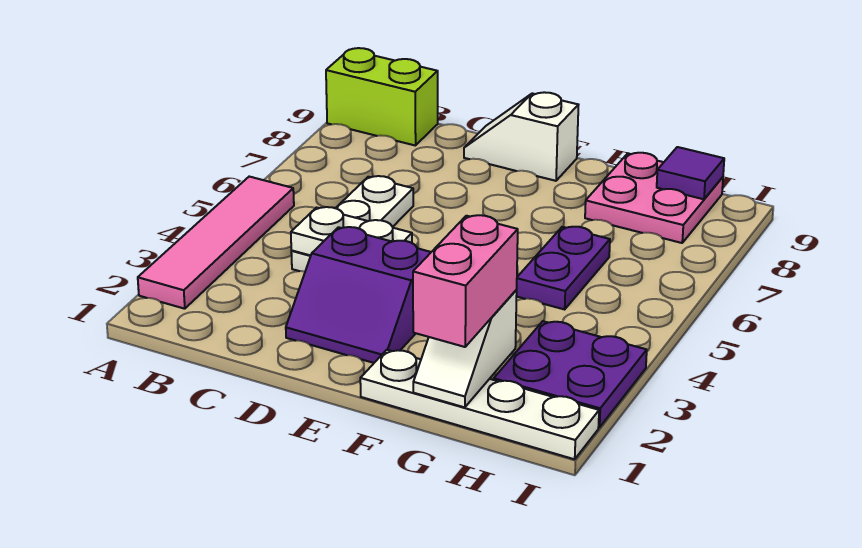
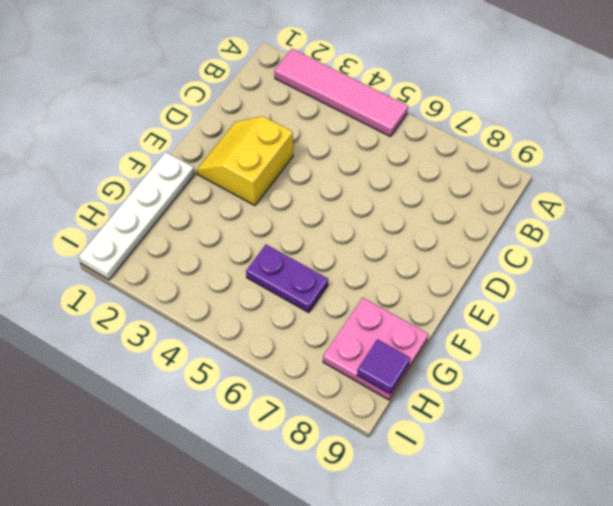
yellow slope D2:E3 level 1 top 3 -> purple slope D2:E3 level 1 top 3
none -> lime brick A9:B9 level 1
none -> white plate C4:C6 level 1
none -> white slope D9:E9 level 1 top E

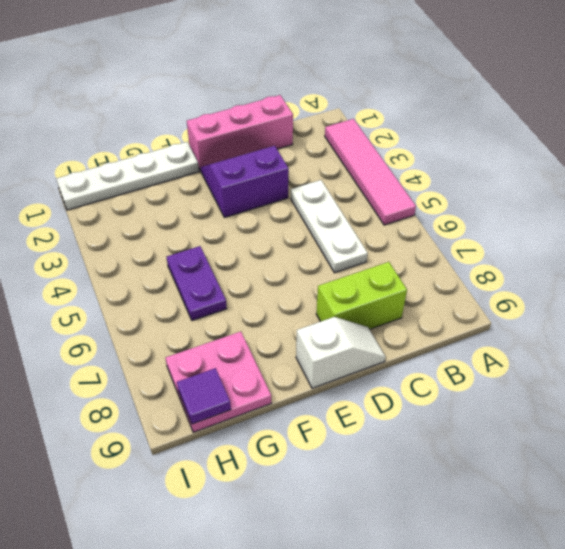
pink brick C1:E1 level 1 -> none
lime brick C8:D8 level 1 -> lime brick A9:B9 level 1
none -> purple plate H2:I3 level 1
none -> white plate C4:D4 level 2
none -> white slope G1:G2 level 2 top 2

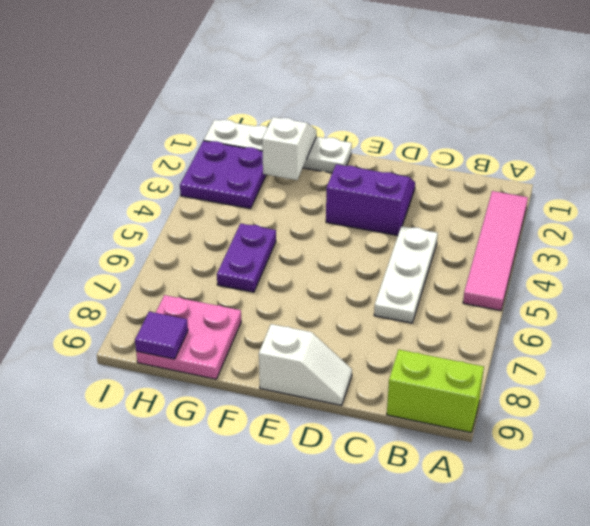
none -> white plate C4:D4 level 2
none -> pink brick G1:G2 level 3

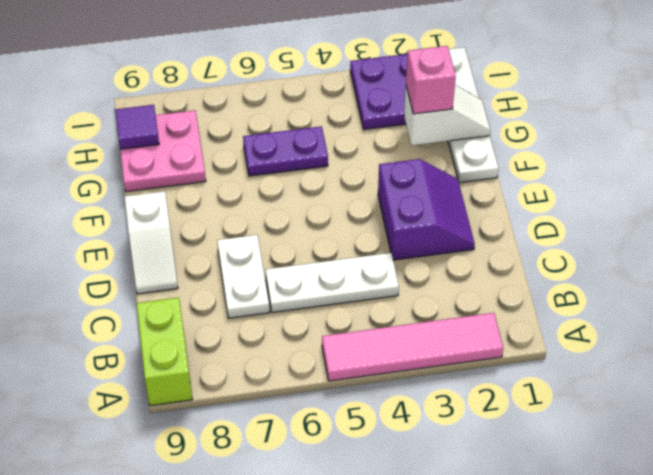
white plate C7:D7 level 1 -> white plate C4:D4 level 2
pink brick G2 level 3 -> pink brick G1:G2 level 3

